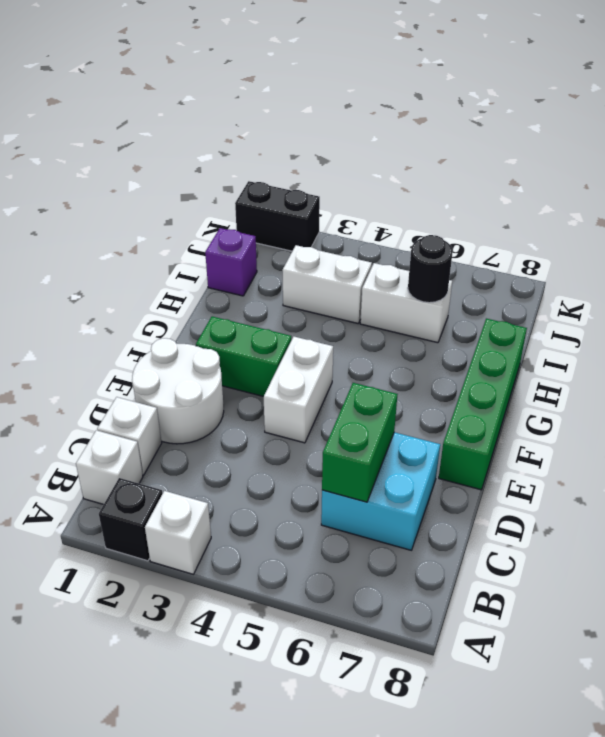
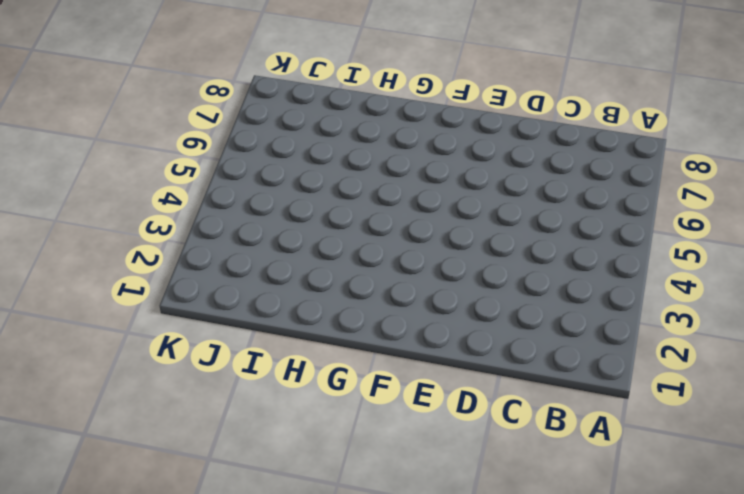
none -> black brick A2 level 1
none -> white brick A3 level 1
none -> white brick B1 level 1

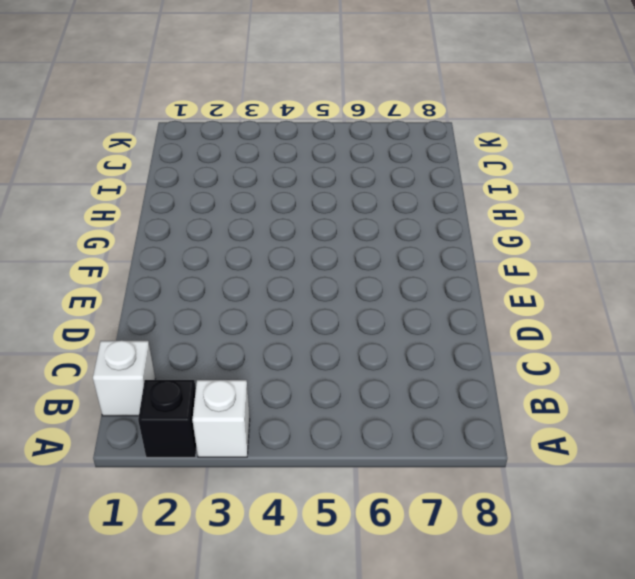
none -> white brick C1 level 1
none -> cyan brick C6:D7 level 1
none -> white round brick D1:E2 level 1

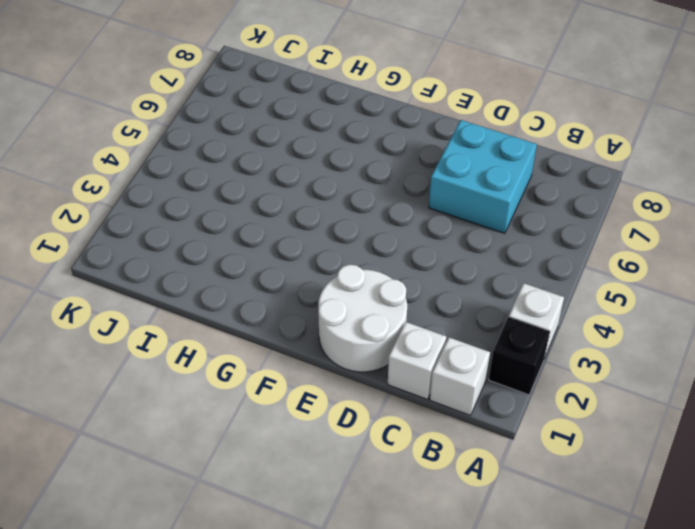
none -> white brick E4:F4 level 1
none -> green brick E8:H8 level 1
none -> green brick F2:F3 level 1

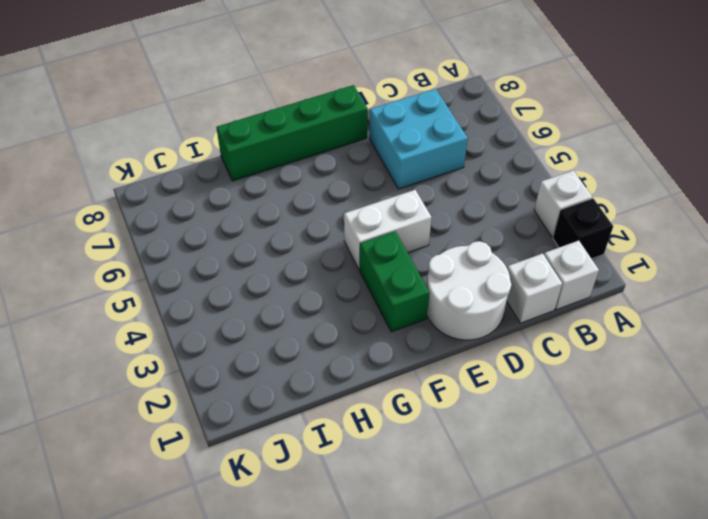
none -> purple brick I1 level 1
none -> white brick I3:I4 level 1
none -> white brick I5:I6 level 1

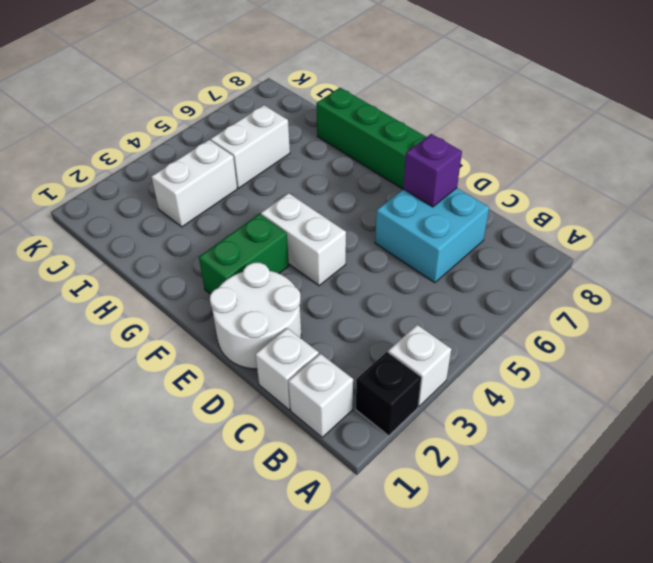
purple brick D7 level 2 -> purple brick I1 level 1
none -> black brick K1:K2 level 1
none -> green brick C6:D6 level 2
none -> black round brick I6 level 2

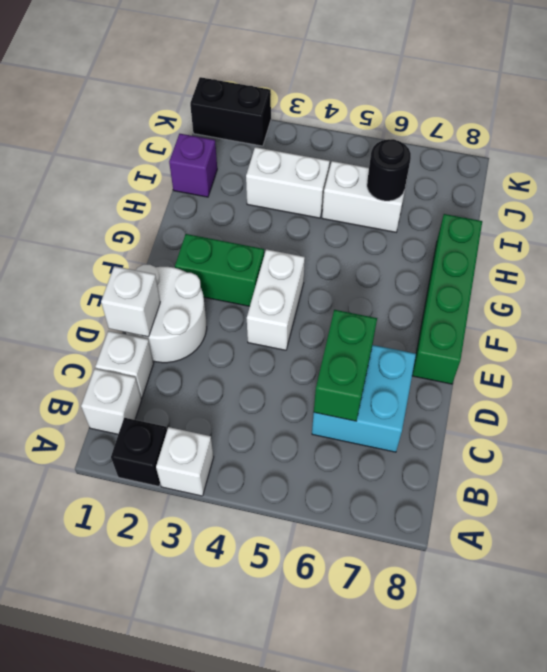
white brick D1 level 2 -> none

